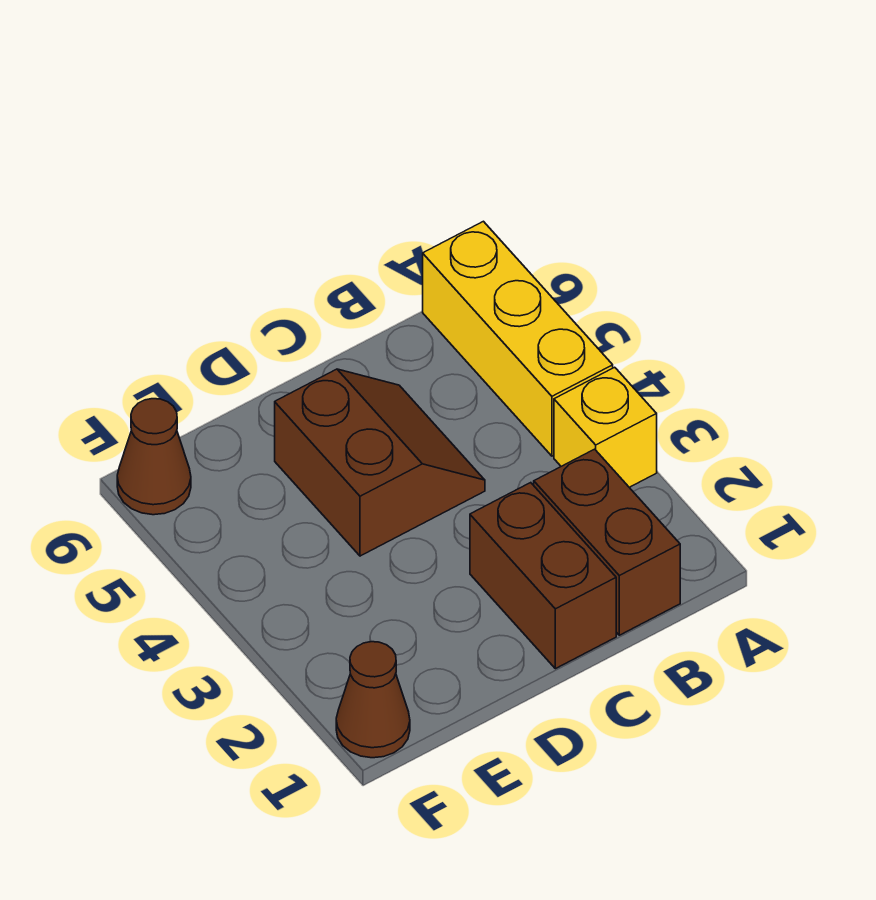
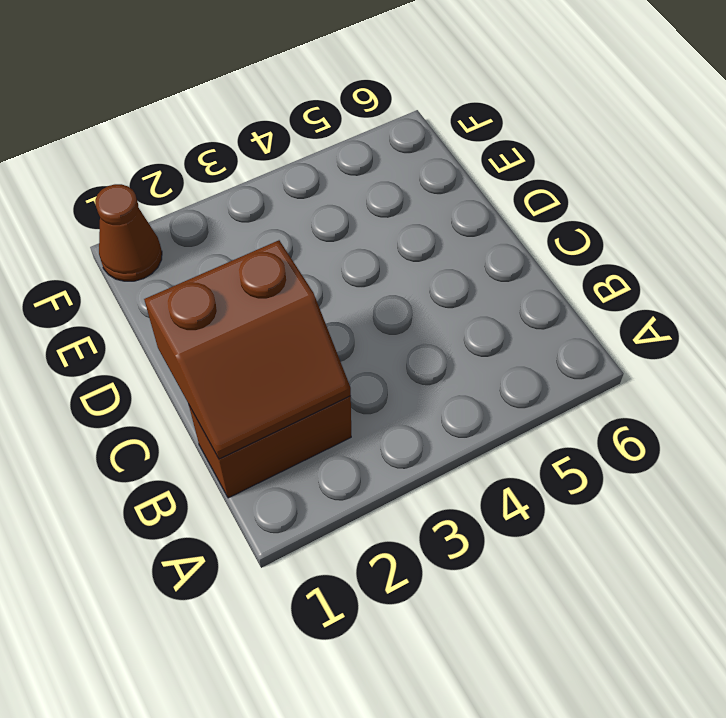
brown slope B1:C2 level 2 top C -> brown slope C4:D5 level 1 top D
none -> yellow brick A3 level 1
none -> yellow brick A4:A6 level 1

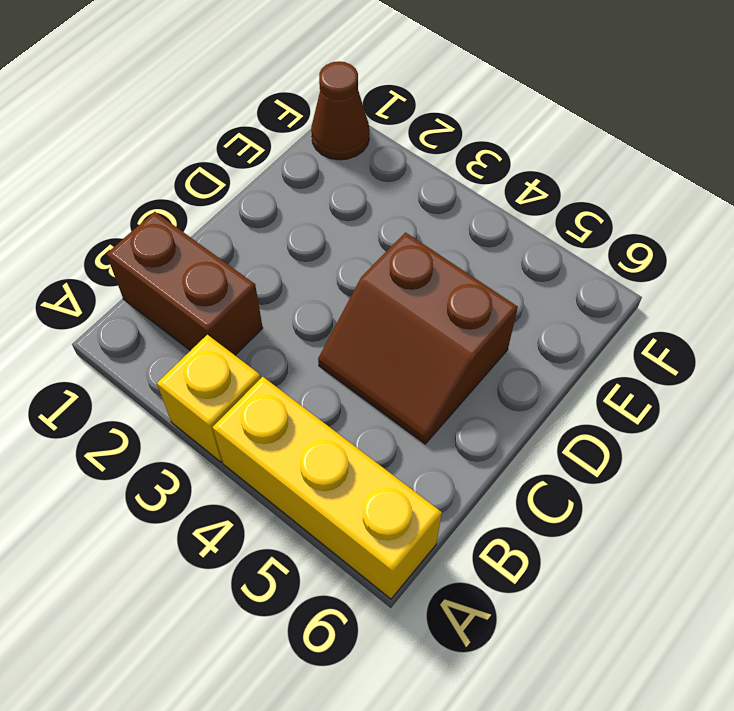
none -> brown brick C1:C2 level 1
none -> brown cone F6 level 1

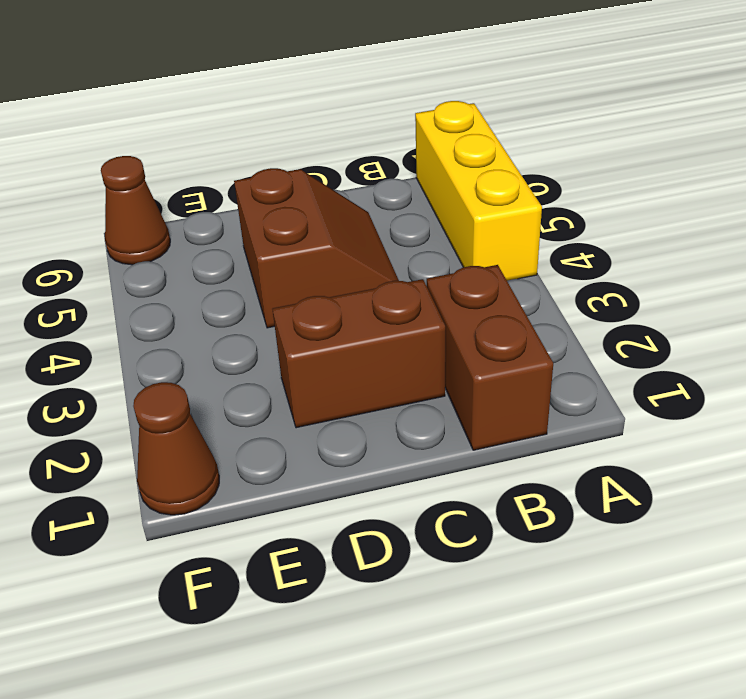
brown brick C2:D2 level 1 -> brown brick C1:C2 level 1
none -> yellow brick A3 level 1

